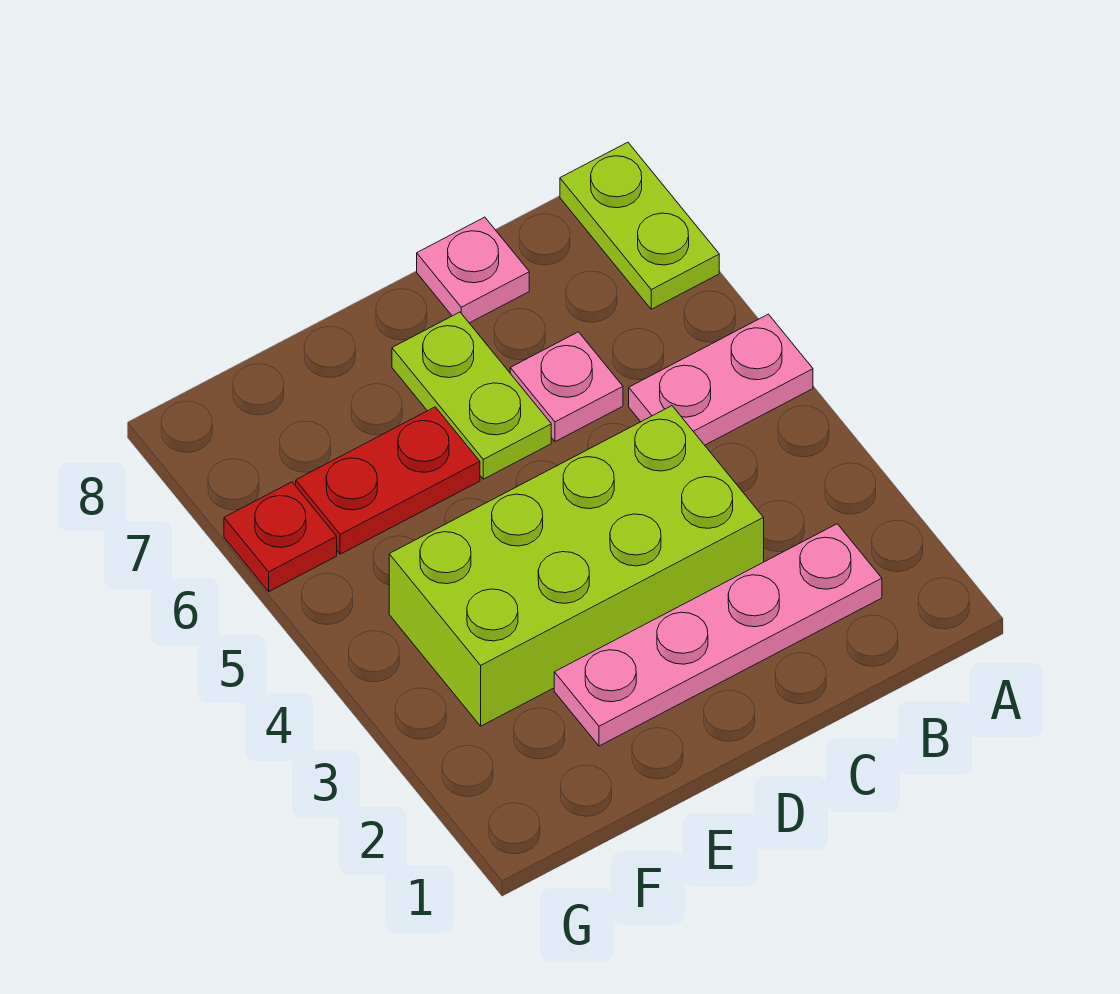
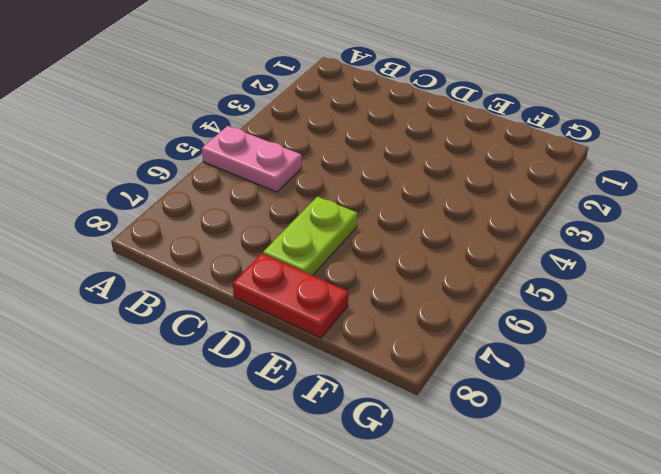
red plate D8:E8 level 1 -> red plate E6:F6 level 1
none -> lime plate A7:A8 level 1
none -> pink plate B2:E2 level 1

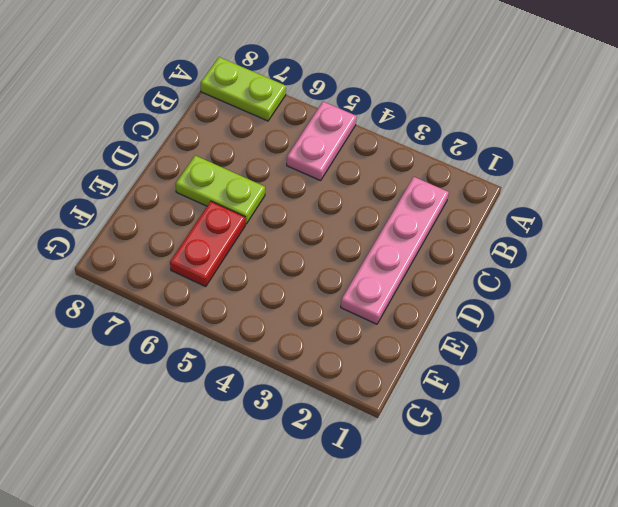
none -> lime brick C3:F4 level 1
none -> pink plate C6 level 1

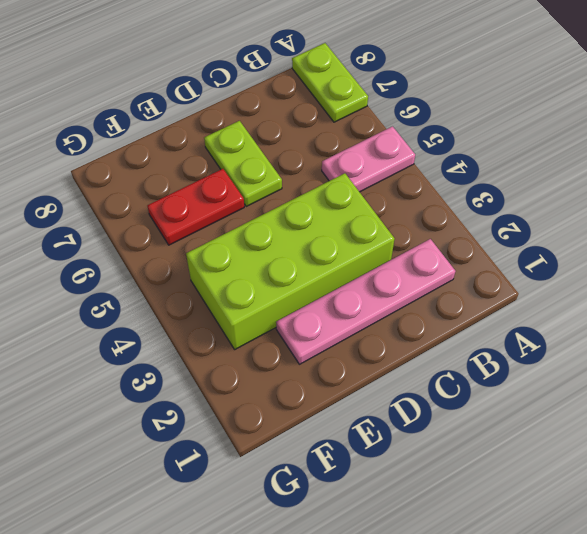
none -> pink plate C6 level 1
none -> pink plate C8 level 1

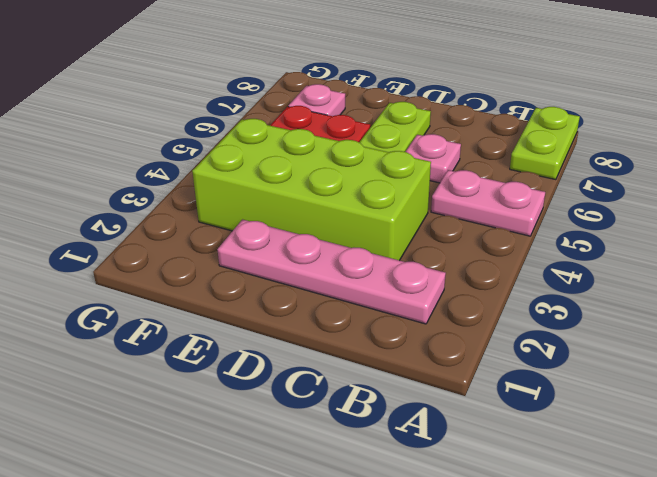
pink plate F7 level 1 -> pink plate C8 level 1
none -> red plate G6 level 1

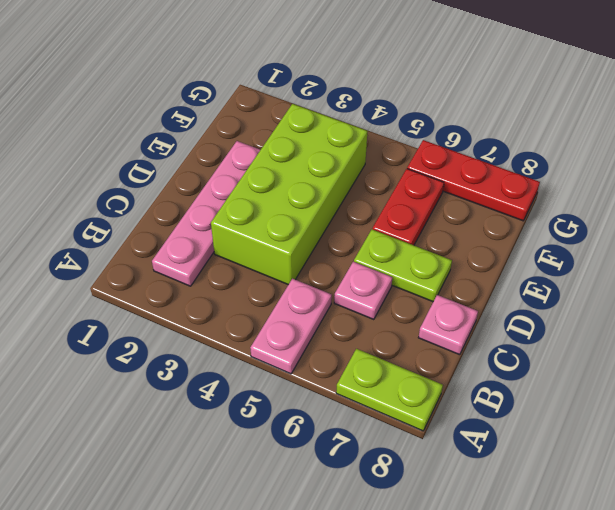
red plate G6:G8 level 1 -> red plate G6 level 1

